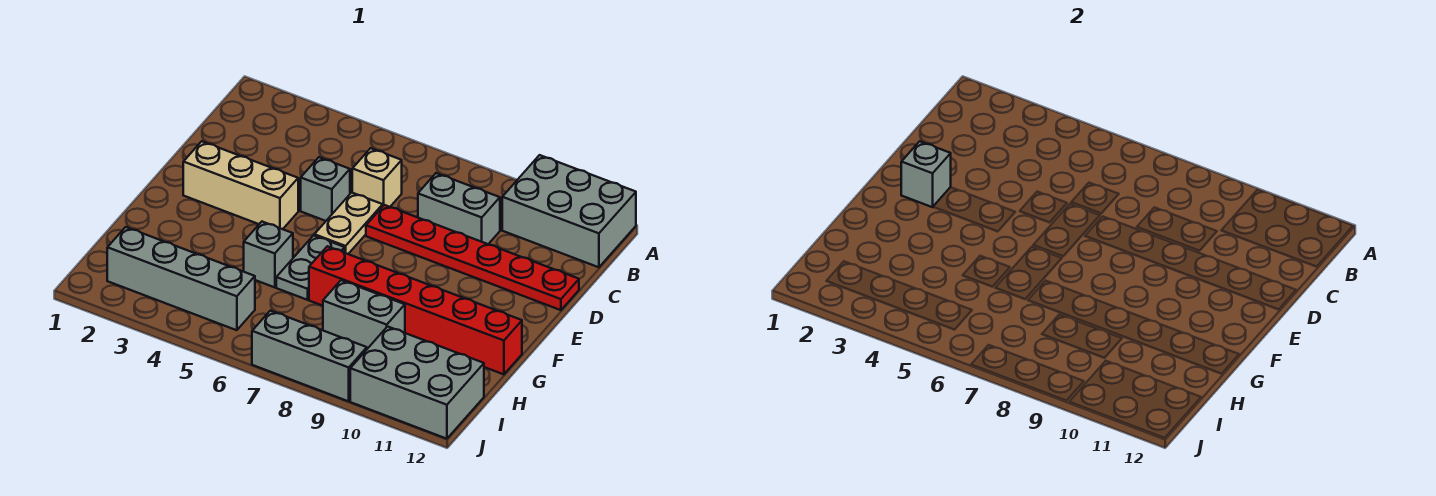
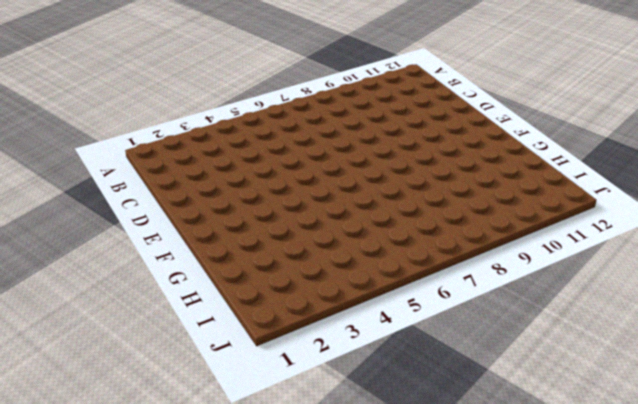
none -> grey brick A10:B12 level 1
none -> tan brick C6 level 1
none -> grey brick C8:C9 level 1

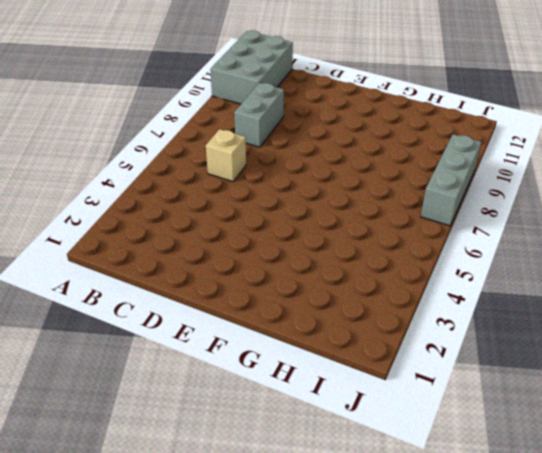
none -> grey brick D5 level 1
none -> tan plate D6:E6 level 1
none -> red plate D7:D12 level 1

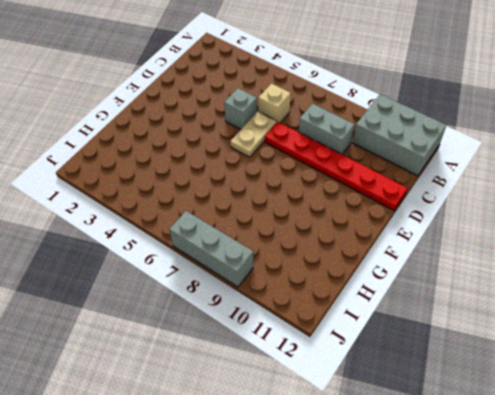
none -> tan brick E2:E4 level 1
none -> grey plate F6:G6 level 1
none -> grey brick G5 level 1

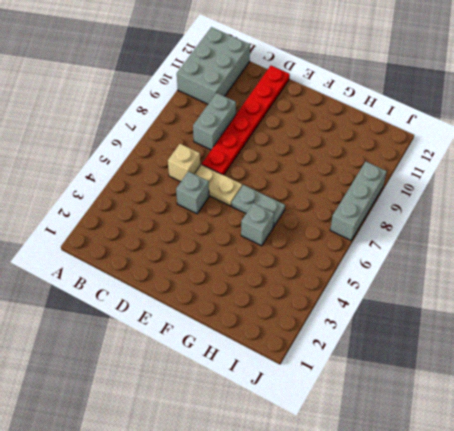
none -> tan brick E2:E4 level 1
none -> red brick G7:G12 level 1
none -> grey brick H8:H9 level 1

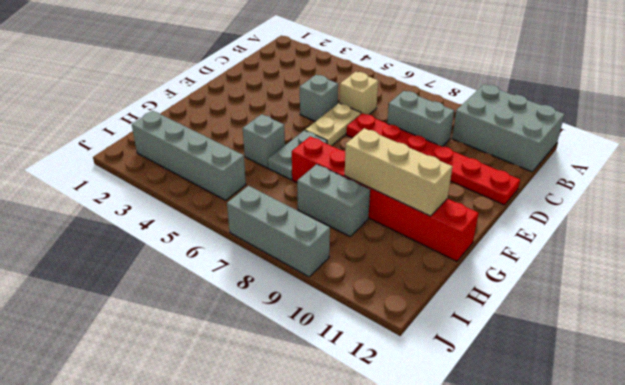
tan brick G9:G11 level 2 -> tan brick E2:E4 level 1
none -> grey brick I10:J12 level 1
none -> grey brick E2 level 2

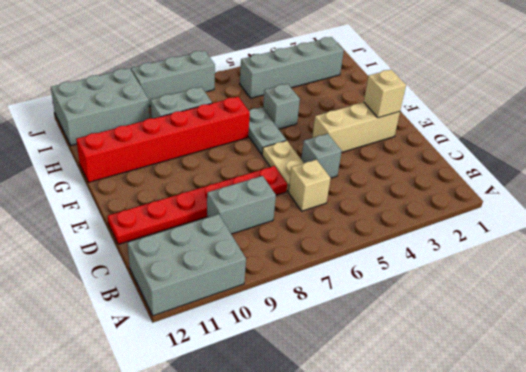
tan brick E2 level 2 -> grey brick E2 level 2

